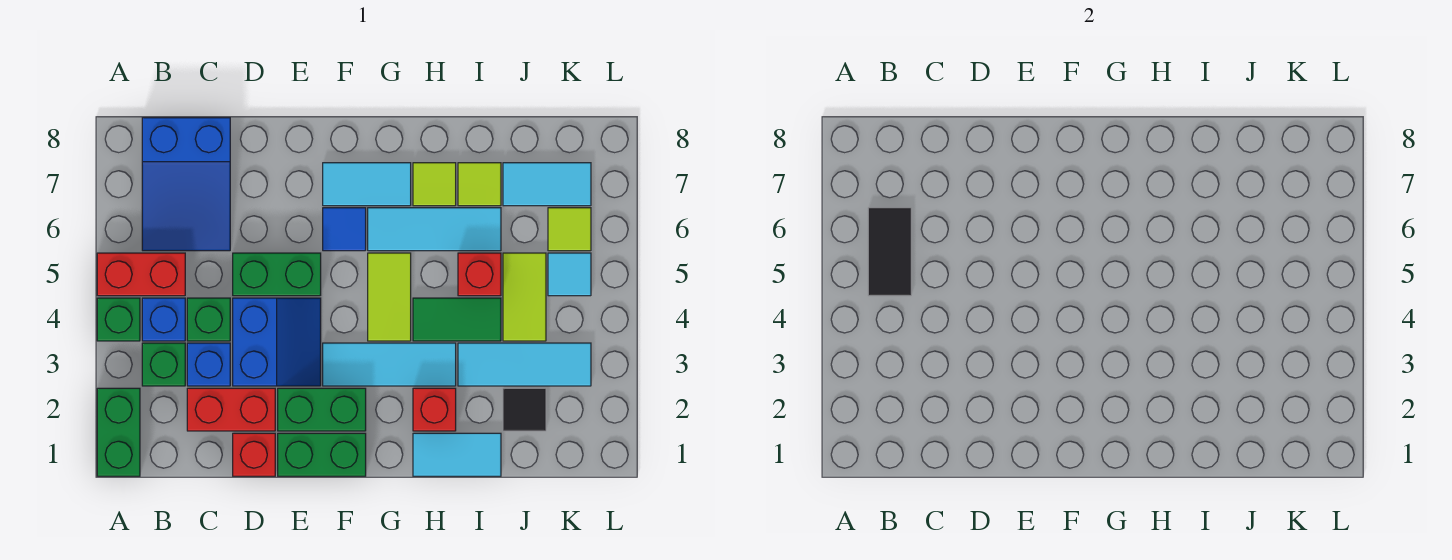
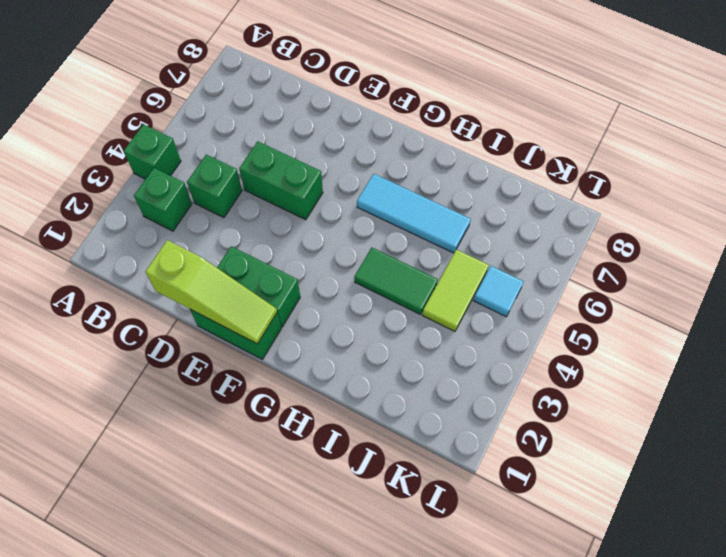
lime slope D1:F1 level 2 top D -> none
none -> green brick A1:A2 level 1
none -> red brick A5:B5 level 1
none -> blue brick B4 level 1
none -> blue slope B6:C8 level 1 top 8

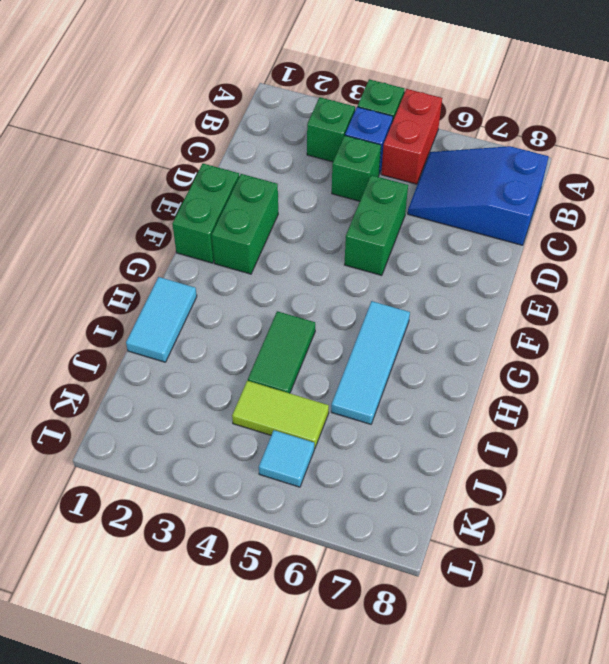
none -> green brick A1:A2 level 1
none -> red brick C2:D2 level 1
none -> blue brick C3 level 1
none -> red brick D1 level 1

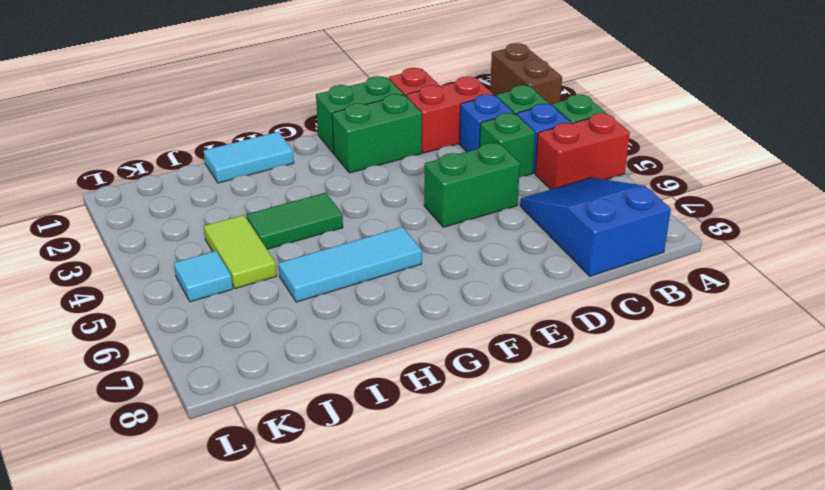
brown brick A1:A2 level 1 -> green brick A1:A2 level 1
none -> blue slope D3:E4 level 1 top D
none -> cyan tile F3:H3 level 1
none -> blue tile F6 level 1
none -> cyan tile F7:G7 level 1

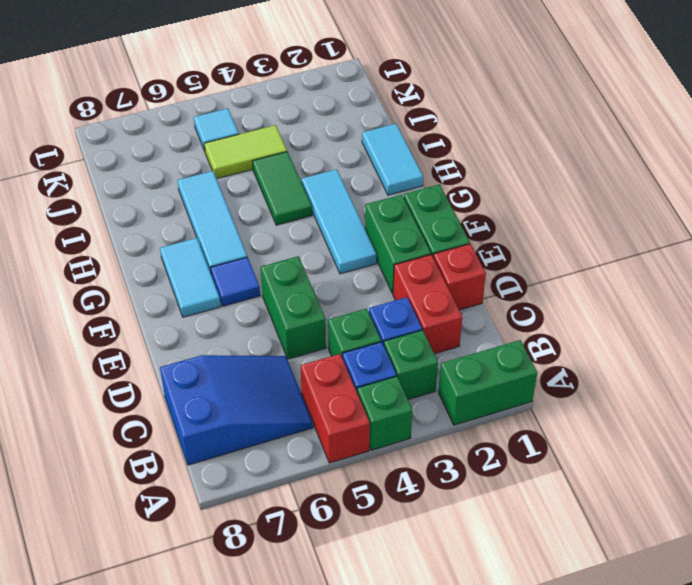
none -> blue slope D3:E4 level 1 top D
none -> lime tile G4:G5 level 1
none -> red brick H2 level 1
none -> lime tile H7 level 1

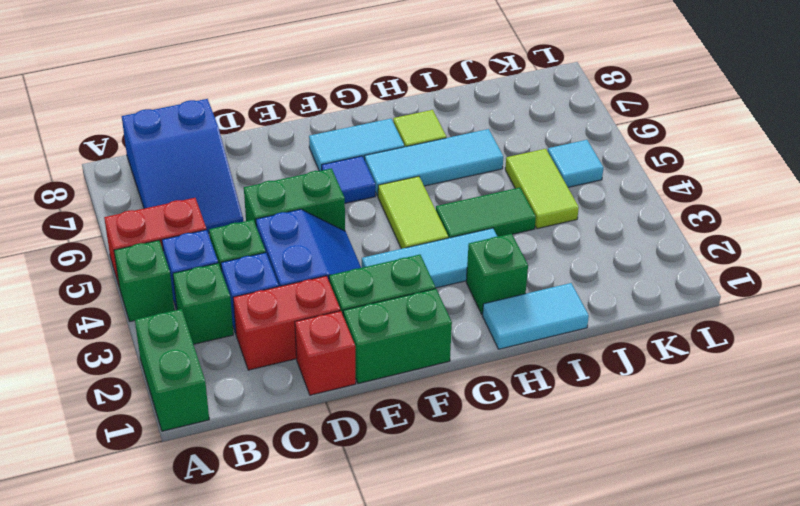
green brick H2 level 1 -> red brick H2 level 1
none -> cyan tile I3:K3 level 1
none -> red brick I5 level 1
none -> lime tile I7 level 1
none -> black tile J2 level 1

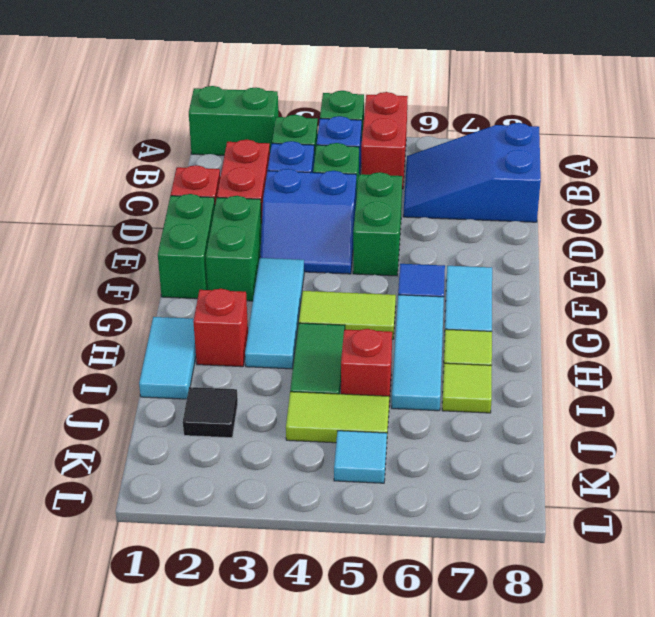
none -> cyan tile I3:K3 level 1
none -> cyan tile J7:K7 level 1
none -> lime tile K6 level 1
none -> black tile B5:B6 level 2

